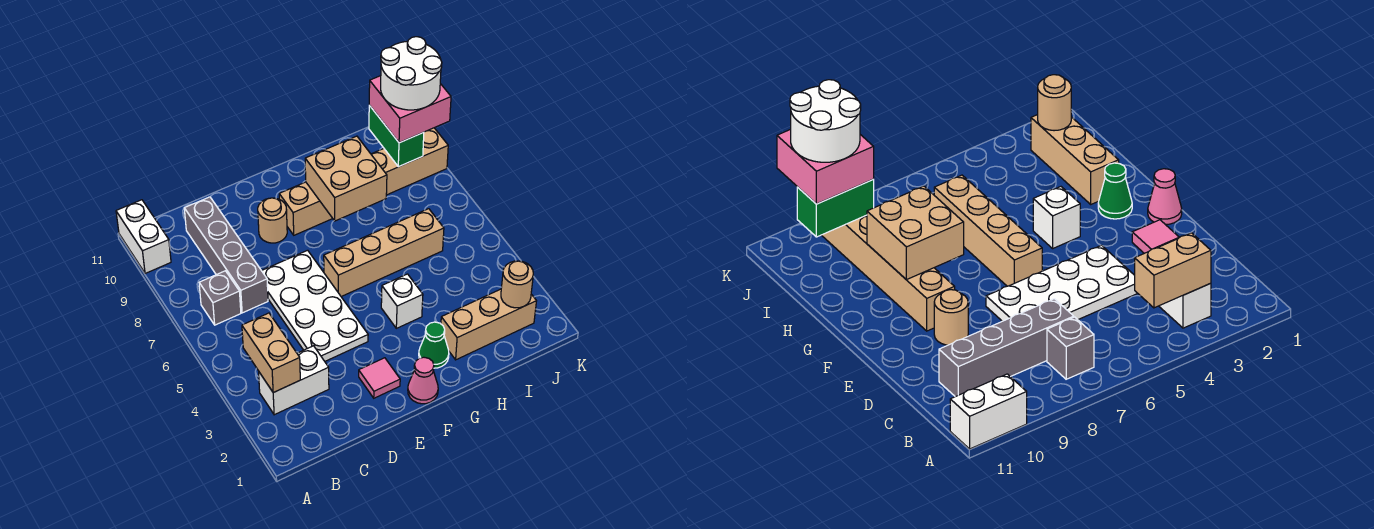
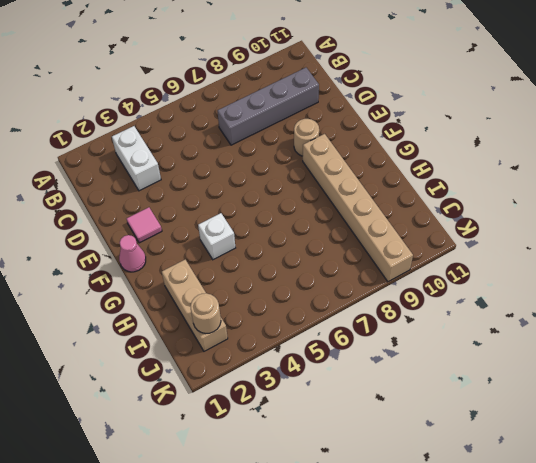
none -> white brick A10:A11 level 1
none -> grey brick B7 level 1
none -> white plate D4:E7 level 1

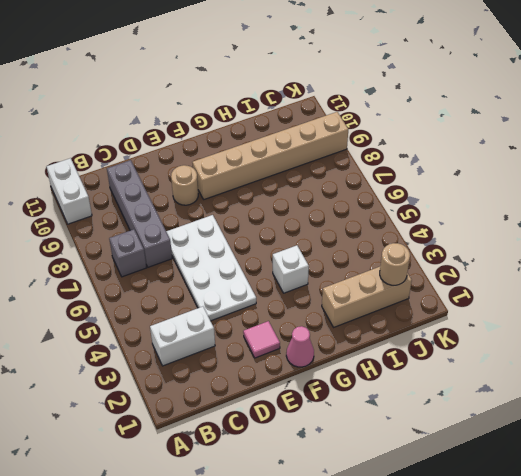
none -> tan brick F6:I6 level 1
none -> green cone G2 level 1
none -> tan brick B3:B4 level 2

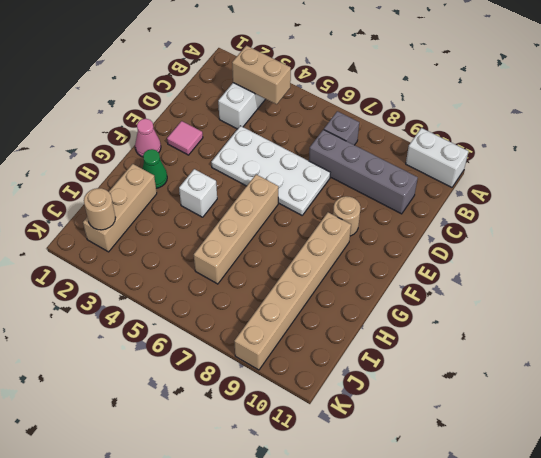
none -> tan brick G8:H9 level 2
none -> green brick J9:J10 level 2
none -> pink brick J9:K10 level 3

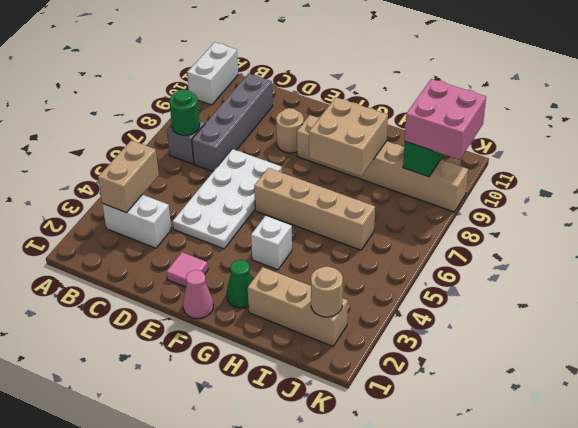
green round brick B7 level 2 -> none
none -> white round brick J9:K10 level 4

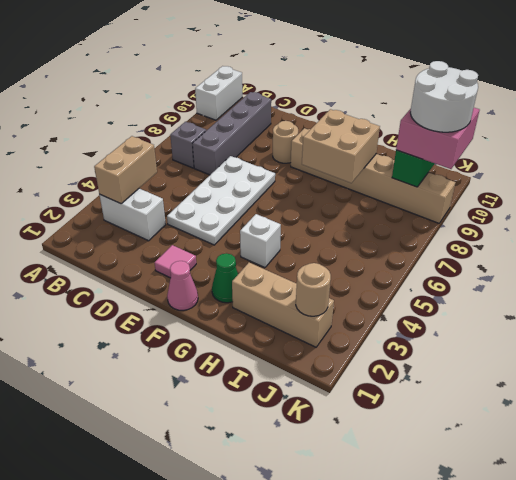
none -> tan brick F6:I6 level 1

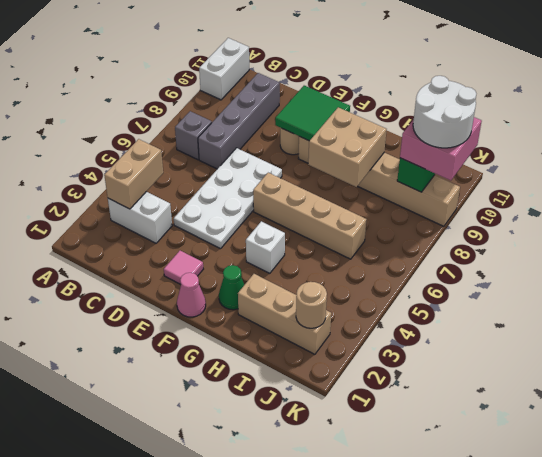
green tile E9:F10 level 2 -> none

